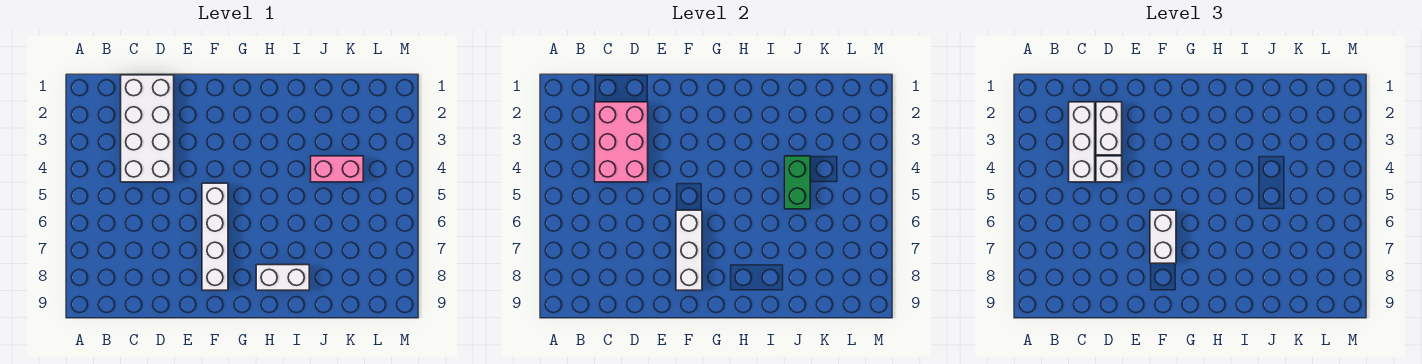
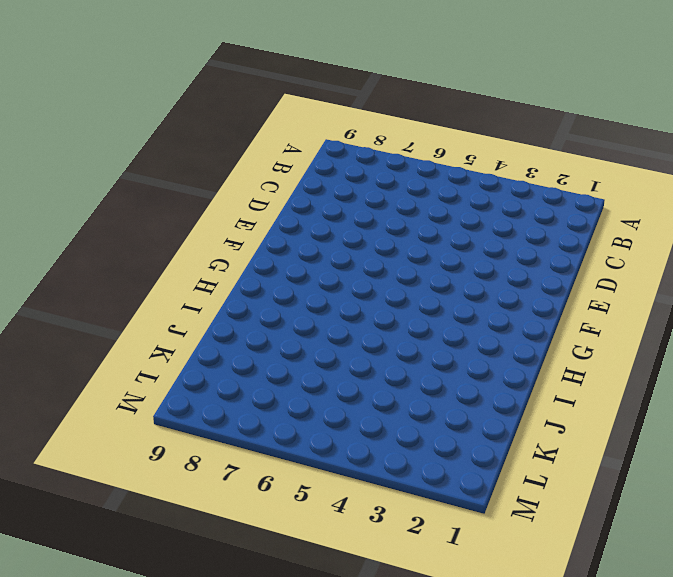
none -> white brick C1:D4 level 1
none -> white brick F5:F8 level 1

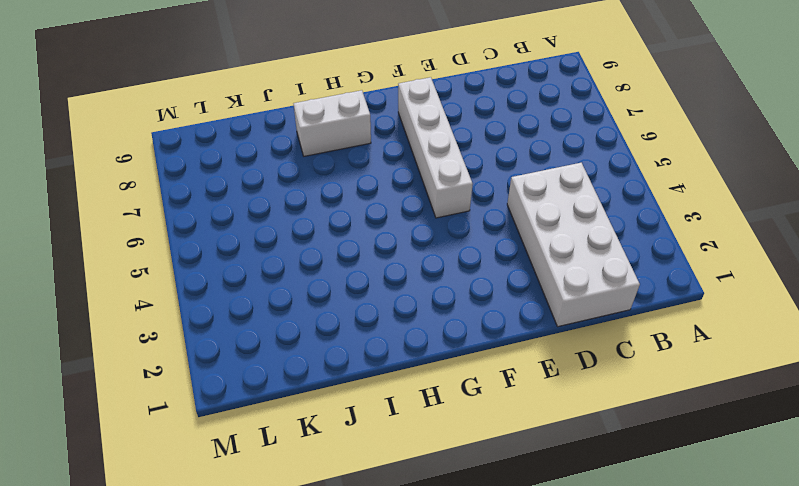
none -> pink brick J4:K4 level 1
none -> pink brick C2:D4 level 2

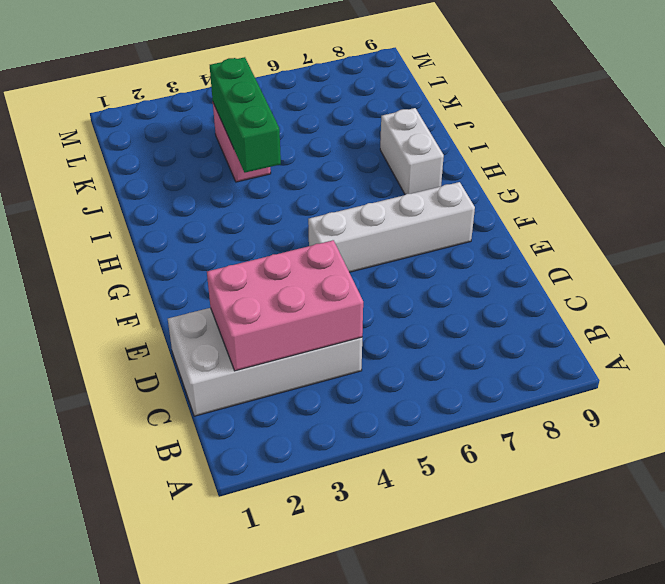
green brick I4:K4 level 2 -> green brick J4:J5 level 2
none -> white brick F6:F8 level 2
none -> white brick C2:C4 level 3

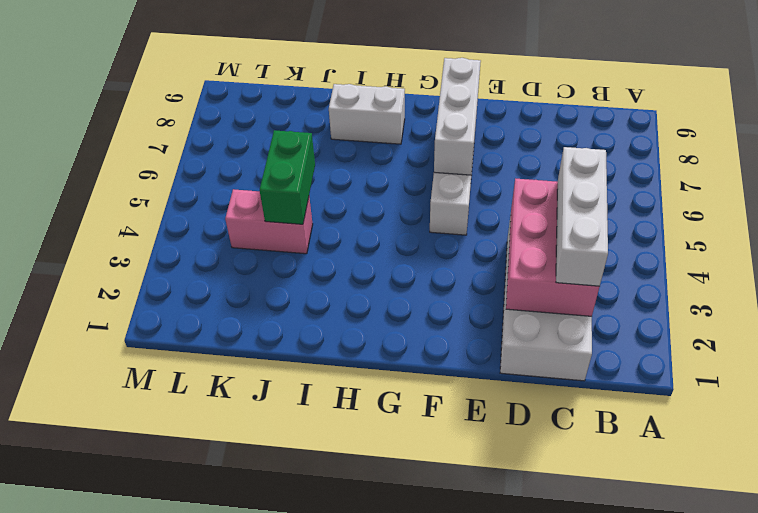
none -> white brick D2:D3 level 3
none -> white brick D4 level 3

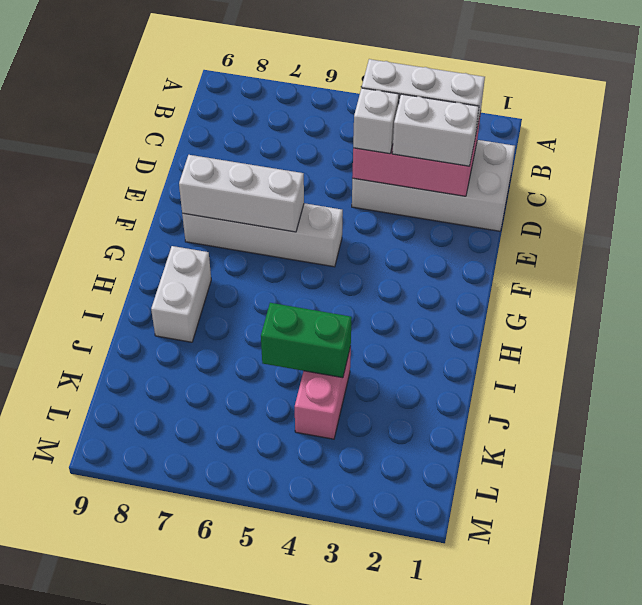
none -> white brick F6:F7 level 3

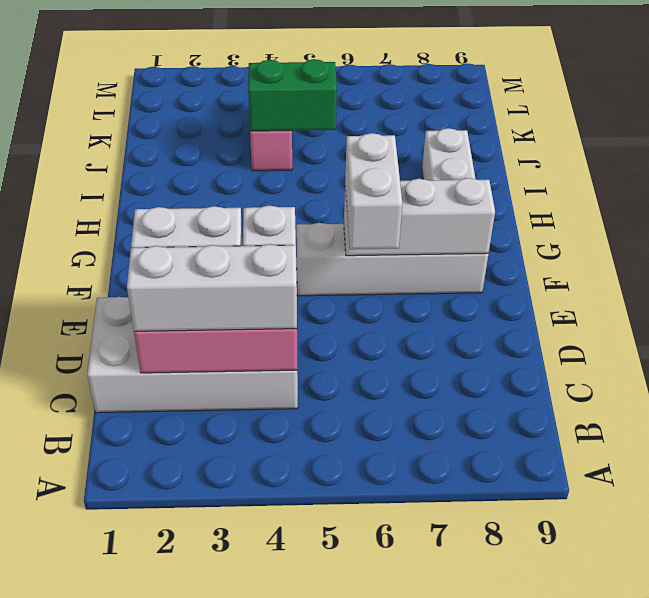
white brick E6:F6 level 3 -> white brick F6:F7 level 3

